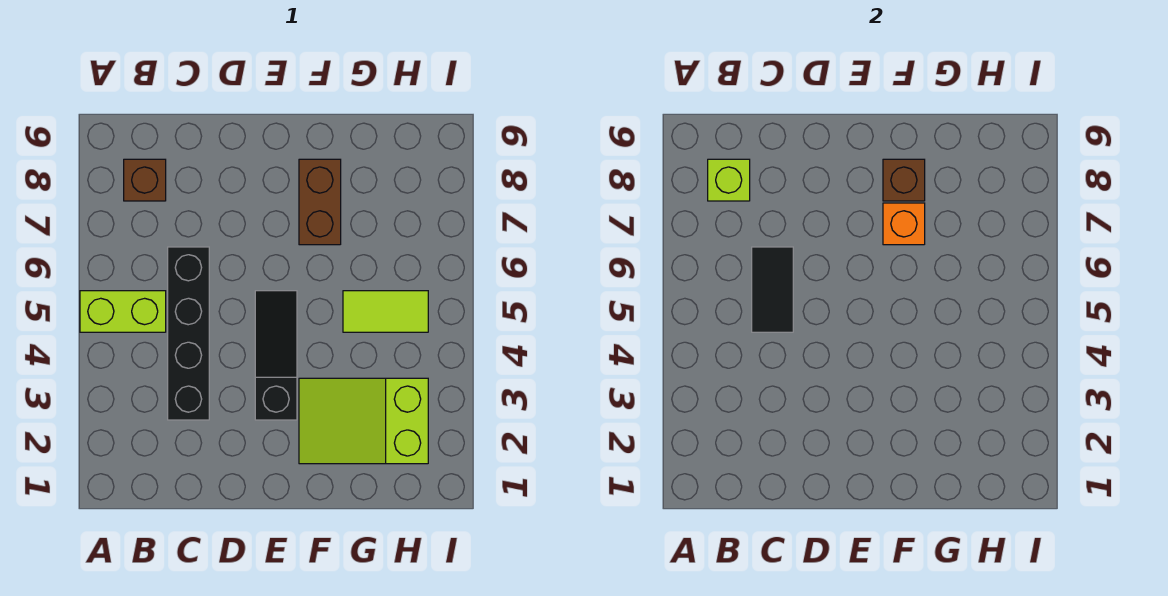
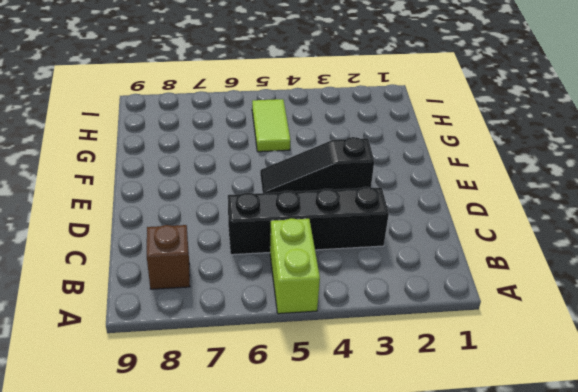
none -> lime slope F2:H3 level 1 top H
none -> brown brick F7:F8 level 1

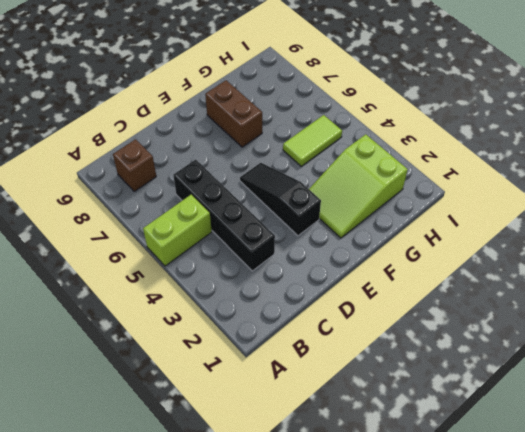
none -> lime brick B8 level 2
none -> black tile C5:C6 level 2

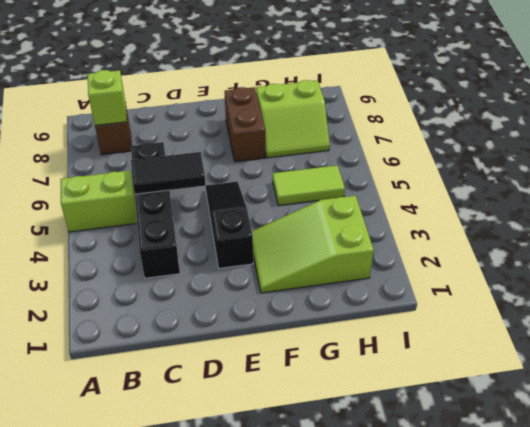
black tile C5:D5 level 2 -> black tile C5:C6 level 2
lime slope G7:H8 level 1 top 8 -> none
none -> orange brick F7 level 2
none -> brown brick F8 level 2

